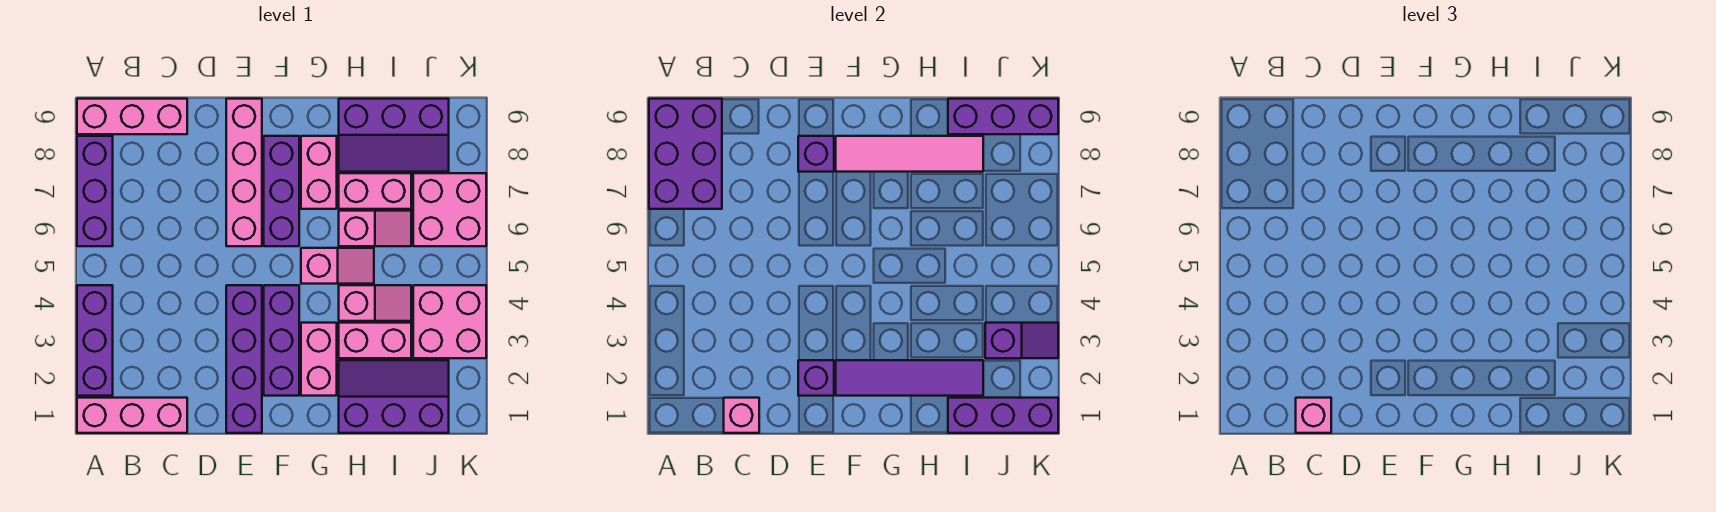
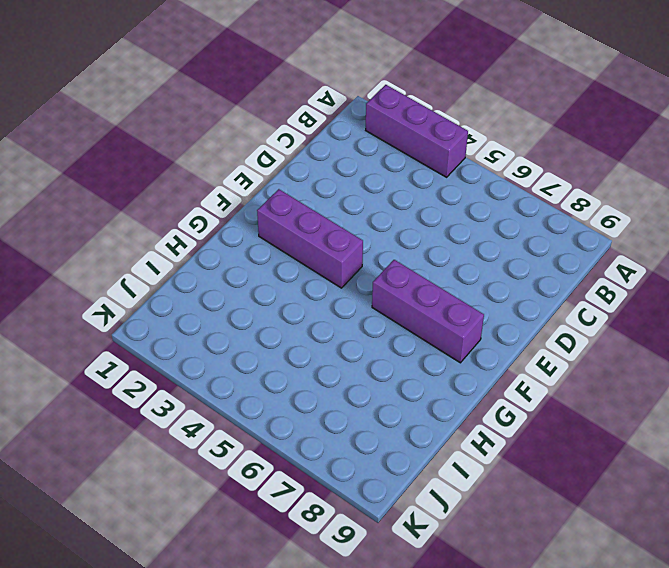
none -> pink brick A1:C1 level 1
none -> purple brick A6:A8 level 1
none -> pink brick A9:C9 level 1

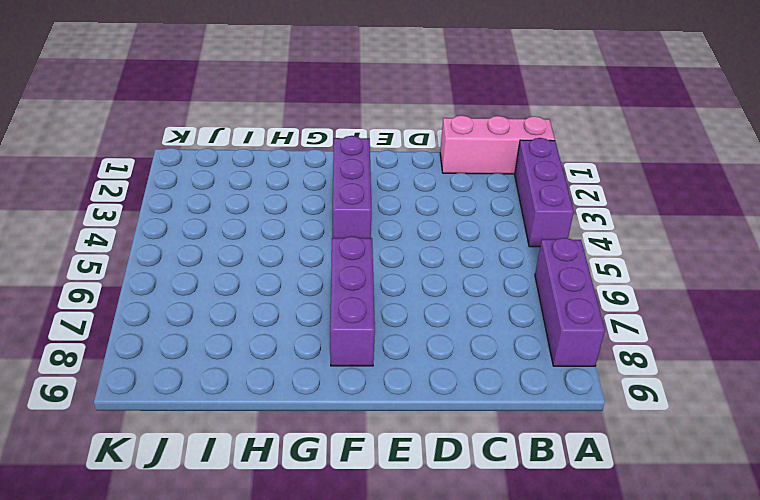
none -> pink brick A9:C9 level 1
none -> purple brick E1:E4 level 1
none -> pink brick E6:E9 level 1

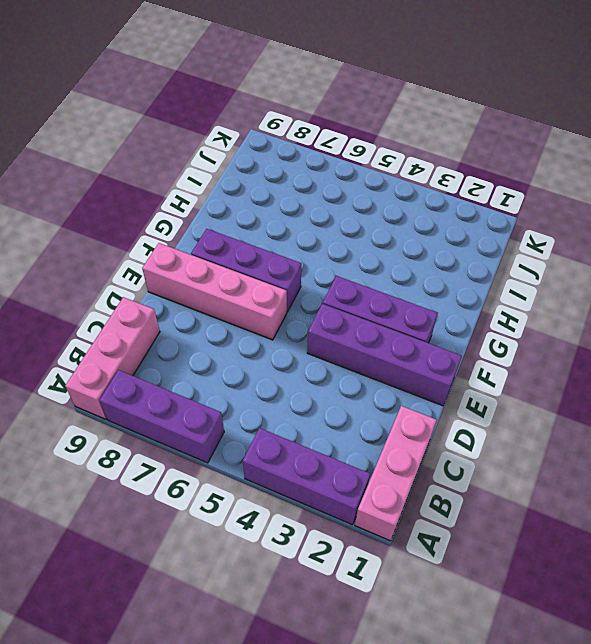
none -> pink brick G2:G3 level 1
none -> pink slope G5:H5 level 1 top G
none -> pink brick G7:G8 level 1

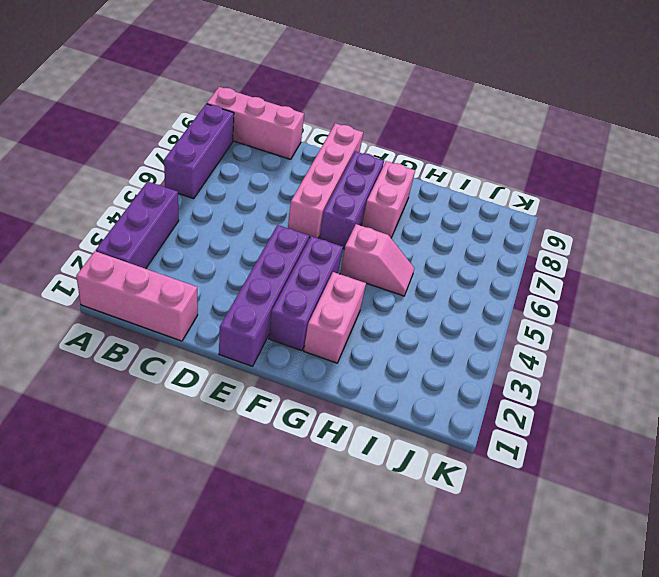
none -> purple slope H1:J2 level 1 top 1
none -> pink brick H3:I3 level 1
none -> pink slope H4:I4 level 1 top H

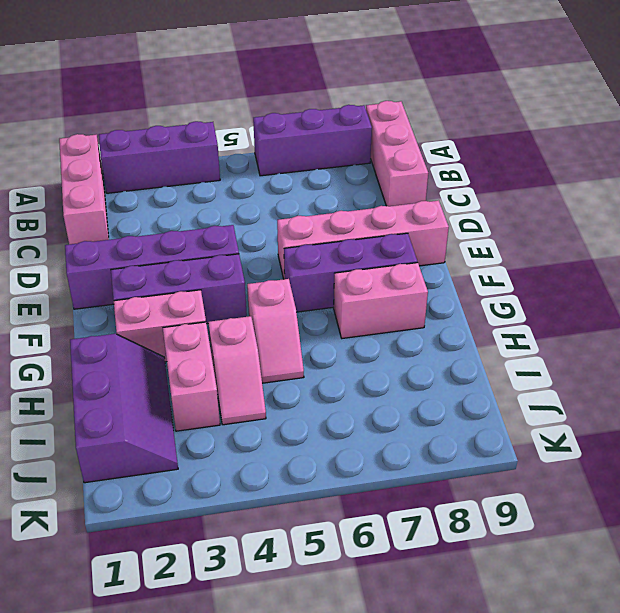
none -> pink slope H6:I6 level 1 top H
none -> pink brick H7:I7 level 1
none -> purple slope H8:J9 level 1 top 9

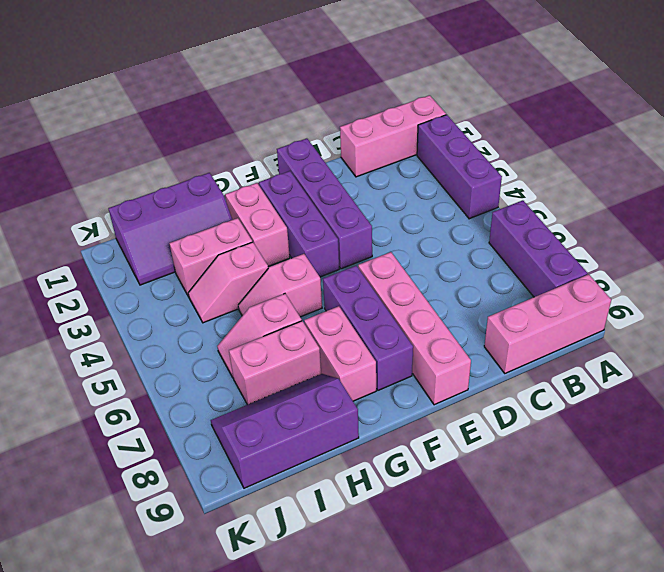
none -> pink brick J3:K4 level 1
none -> pink brick J6:K7 level 1
none -> purple brick A7:B9 level 2

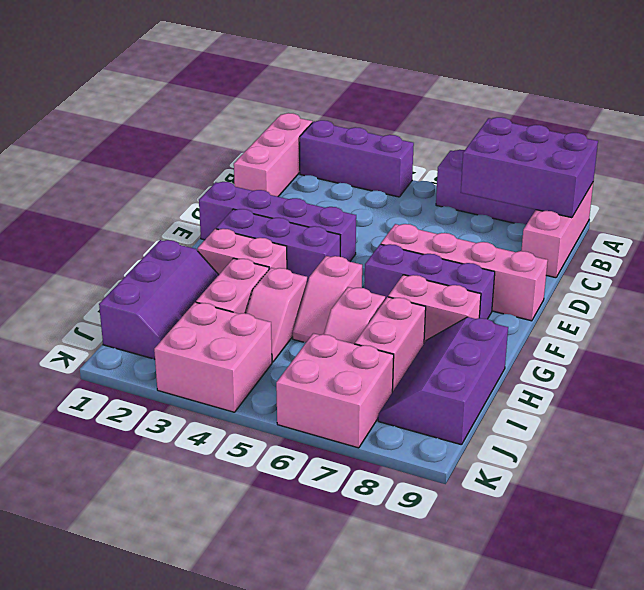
none -> pink brick C1 level 2
none -> purple brick E2 level 2
none -> purple brick E8 level 2

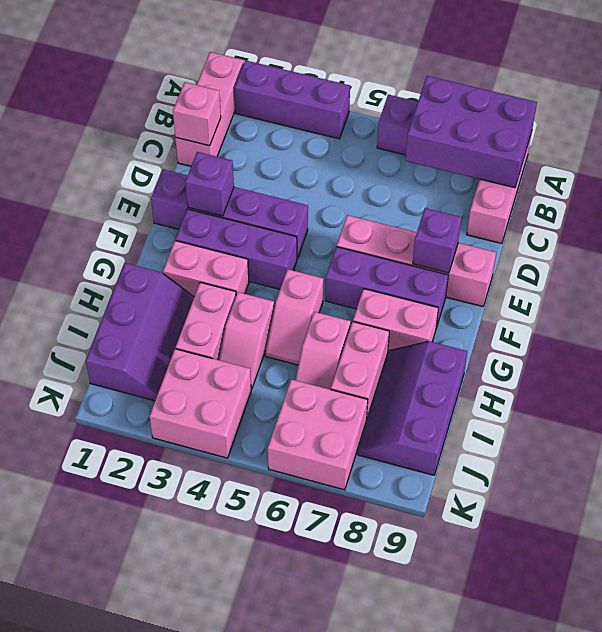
none -> purple tile F2:I2 level 2
none -> pink tile F8:I8 level 2
none -> purple brick I1:K1 level 2

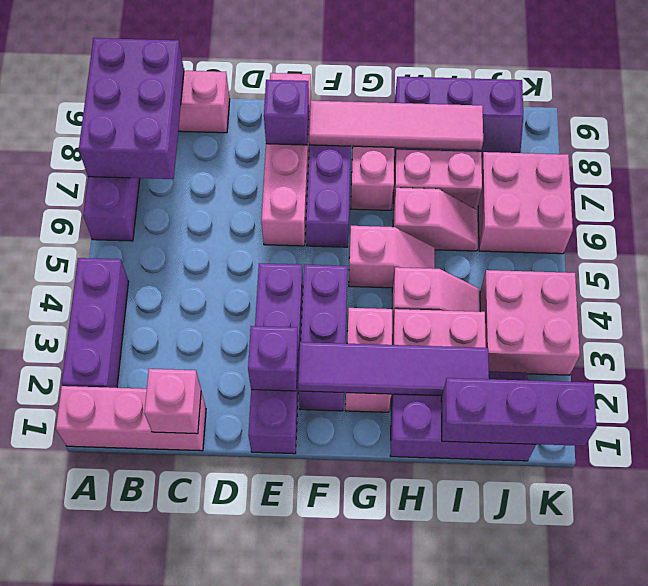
none -> purple brick I9:K9 level 2
none -> purple slope J3:K3 level 2 top J
none -> pink brick C1 level 3

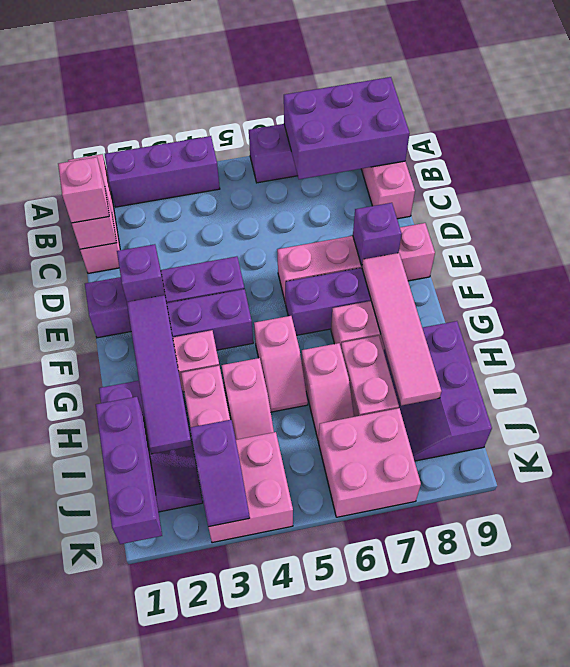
none -> purple brick I9:K9 level 2

